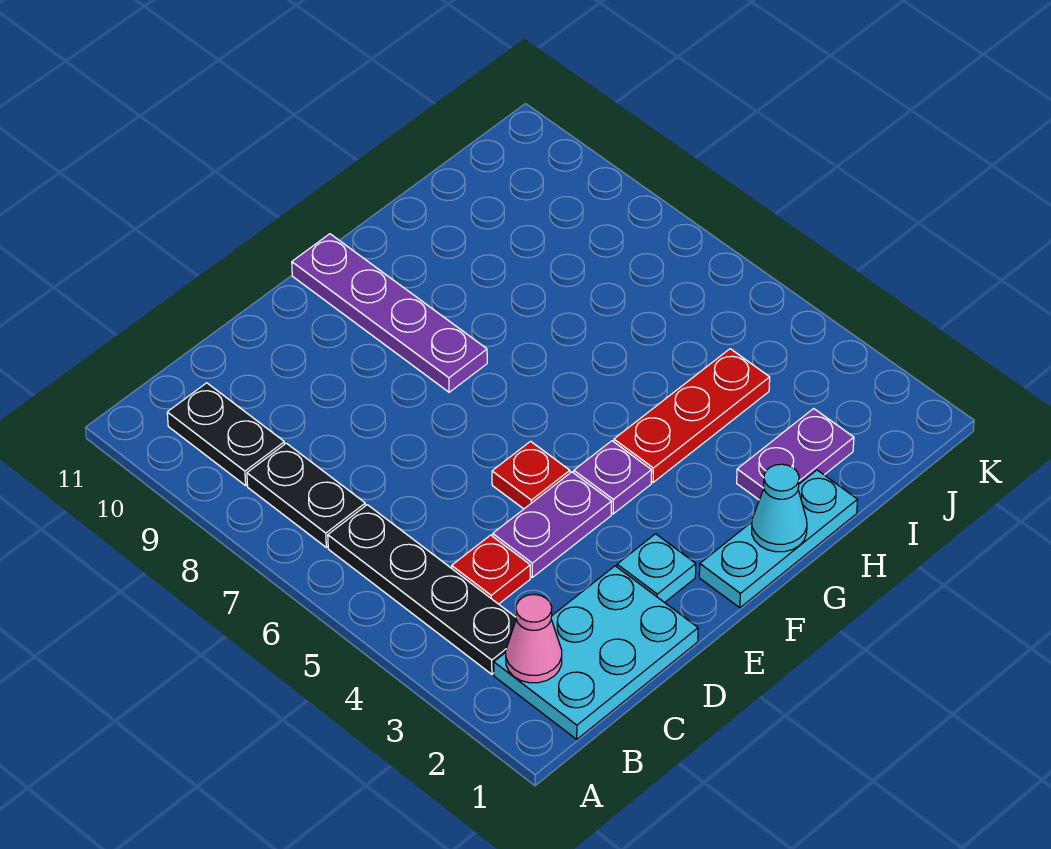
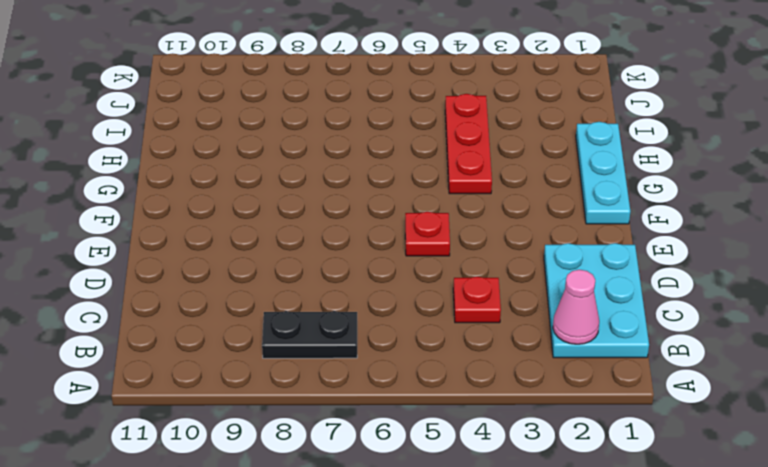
none -> black plate B3:B6 level 1
none -> black plate B9:B10 level 1
none -> purple plate D4:E4 level 1

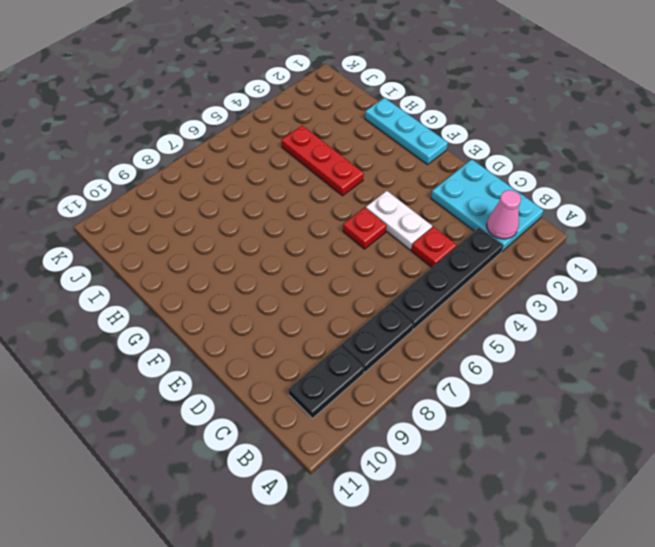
white plate D4:E4 level 1 -> purple plate D4:E4 level 1
none -> cyan plate E2 level 1
none -> purple plate F4 level 1
none -> purple plate F8:F11 level 1

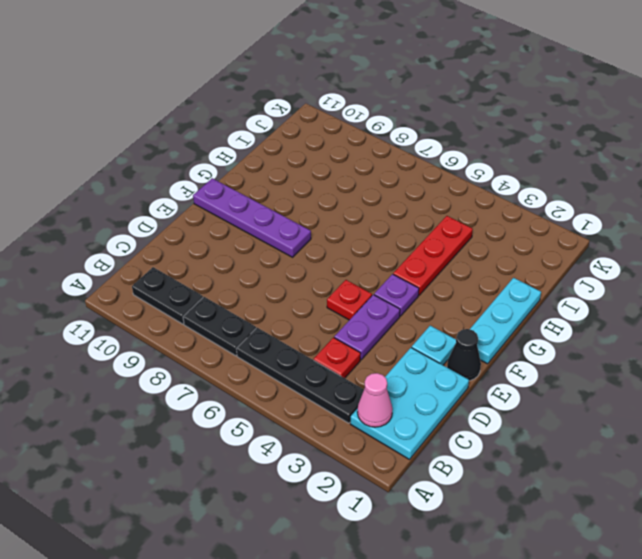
black cone E1 level 1 -> none
none -> purple plate H2:I2 level 1
none -> cyan cone G1 level 2

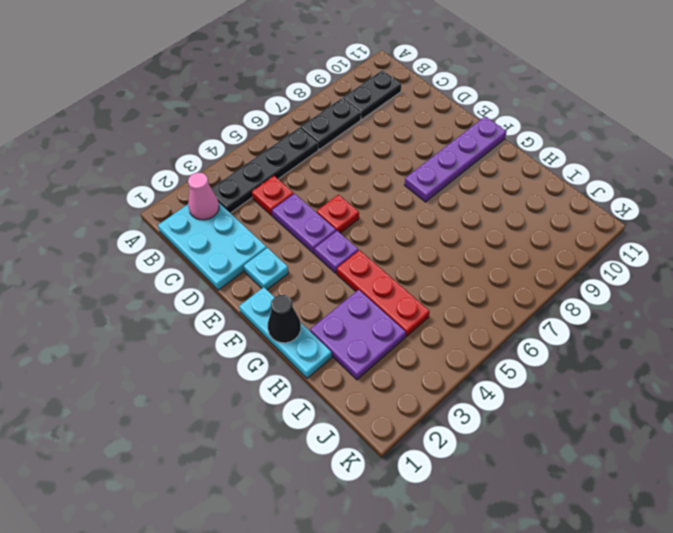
black cone G1 level 2 -> cyan cone G1 level 2
purple plate H2:I3 level 1 -> purple plate H2:I2 level 1

